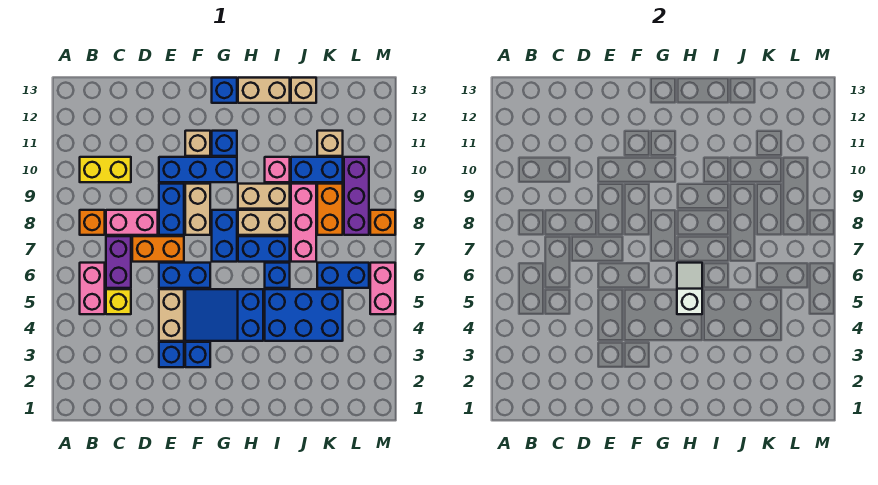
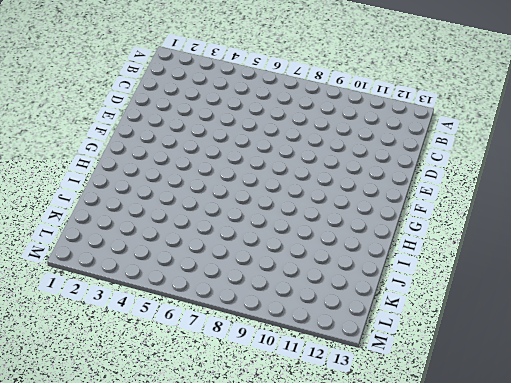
none -> pink brick B5:B6 level 1
none -> orange brick B8 level 1
none -> yellow brick B10:C10 level 1
none -> yellow brick C5 level 1

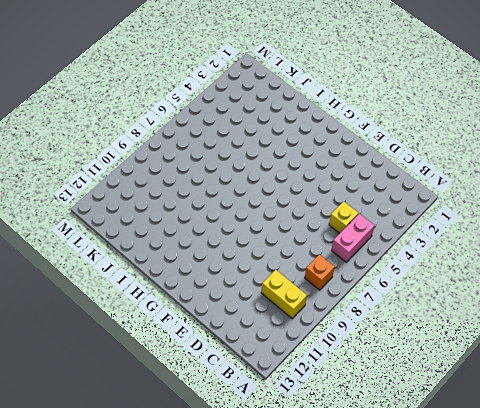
none -> purple brick C6:C7 level 1
none -> pink brick C8:D8 level 1
none -> orange brick D7:E7 level 1
none -> blue brick E3 level 1

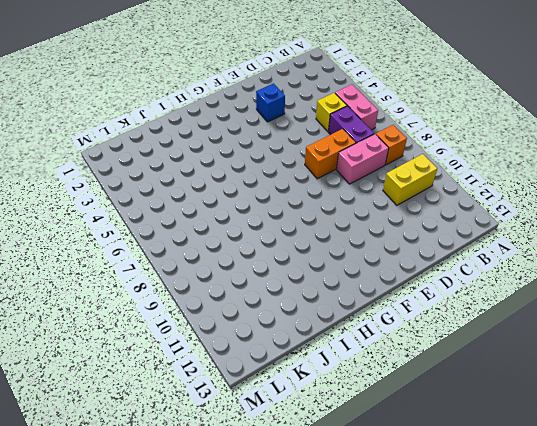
none -> tan brick E4:E5 level 1
none -> blue brick E6:F6 level 1
none -> blue brick E8:E9 level 1
none -> blue brick E10:G10 level 1

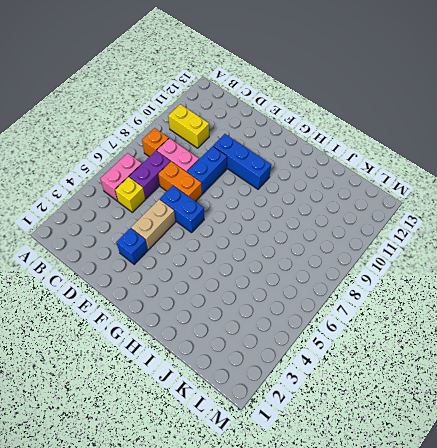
none -> blue brick F3 level 1
none -> blue slope F4:H5 level 1 top H
none -> tan brick F8:F9 level 1
none -> tan brick F11 level 1

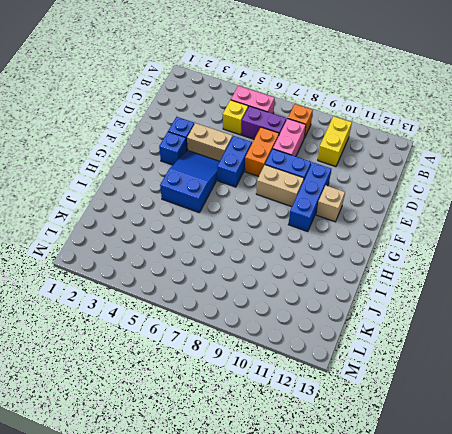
none -> blue brick G7:G8 level 1
none -> blue brick G11 level 1
none -> blue brick G13 level 1
none -> blue brick H7:I7 level 1

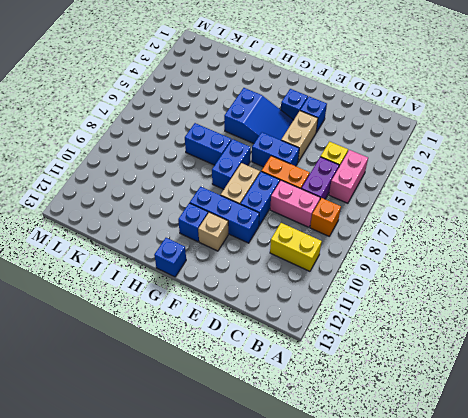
none -> tan brick H8:I8 level 1
none -> tan brick H9:I9 level 1
none -> tan brick H13:I13 level 1
none -> blue brick I4:K5 level 1

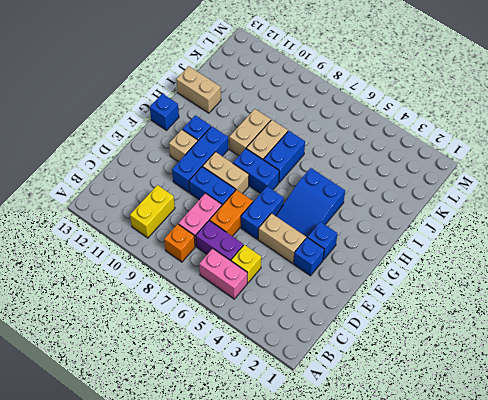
tan brick I12:I13 level 1 -> tan brick H13:I13 level 1
none -> blue brick I4:K5 level 1
none -> blue brick I6 level 1
none -> pink brick I10 level 1
none -> pink brick J7:J9 level 1

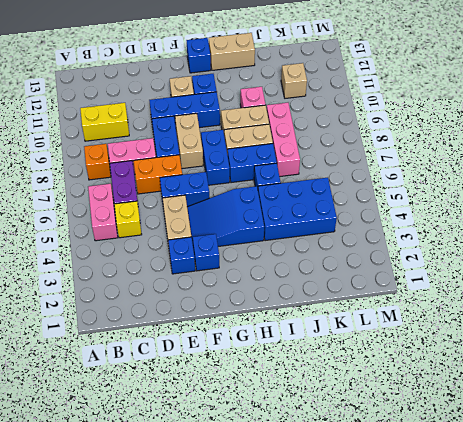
none -> blue brick J10:K10 level 1
none -> tan brick J13 level 1
none -> blue brick K6:L6 level 1
none -> orange brick K8:K9 level 1

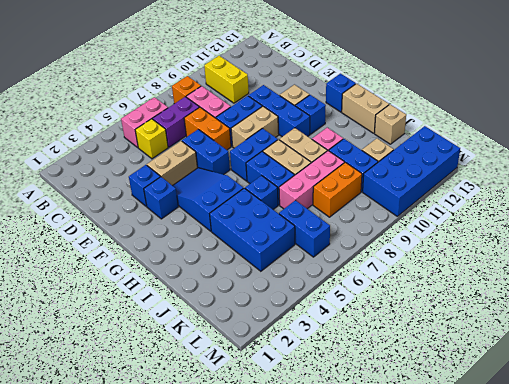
blue brick L10:M13 level 1 -> purple brick L8:L10 level 1
none -> pink brick M5:M6 level 1
none -> orange brick M8 level 1
none -> white slope H5:H6 level 2 top 5

